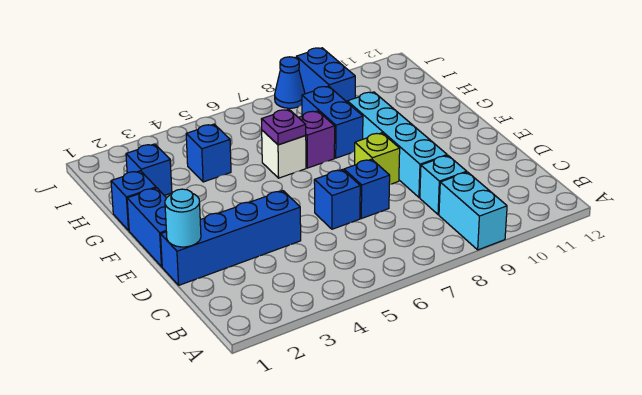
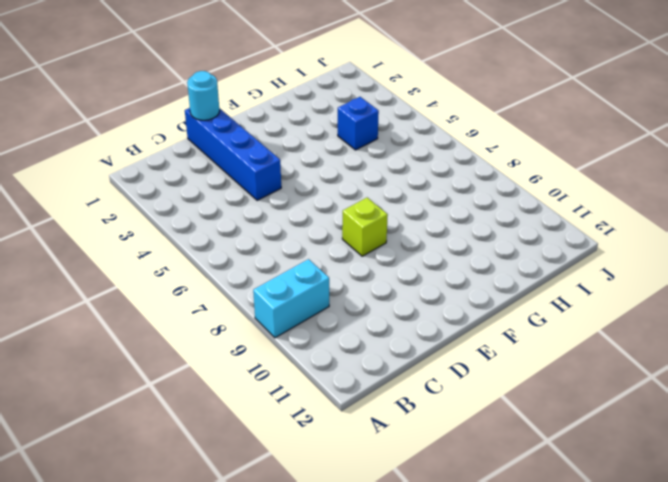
none -> cyan brick C9 level 1
none -> blue brick D6 level 1
none -> blue brick D7 level 1

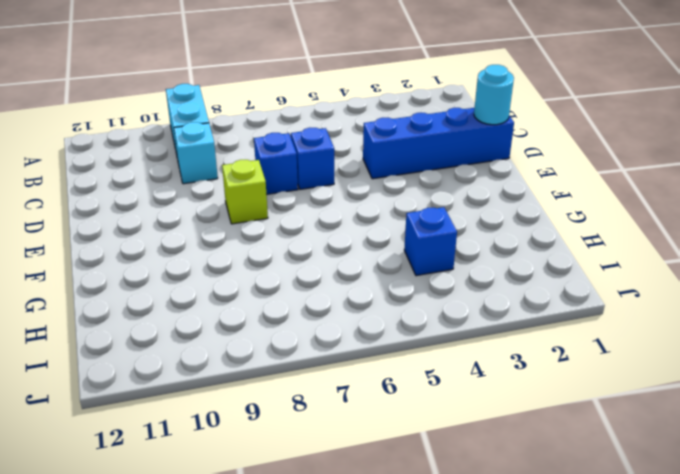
none -> cyan brick D9:G9 level 1
none -> blue brick E1:F1 level 1
none -> blue brick G1 level 1

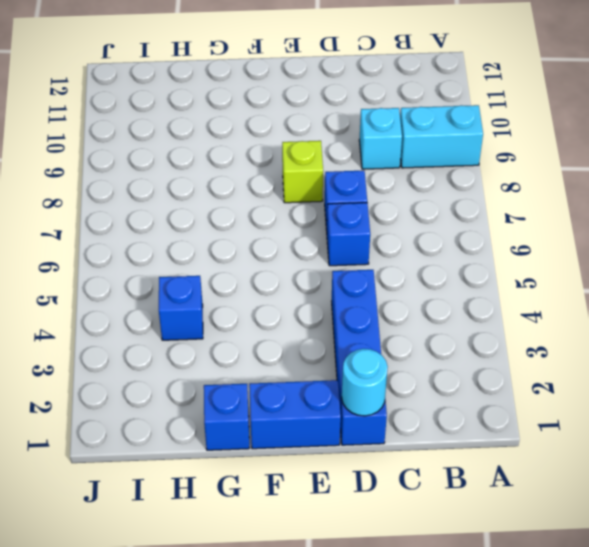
none -> cyan brick D9:G9 level 1
none -> white brick G6 level 1
none -> purple brick G7 level 1

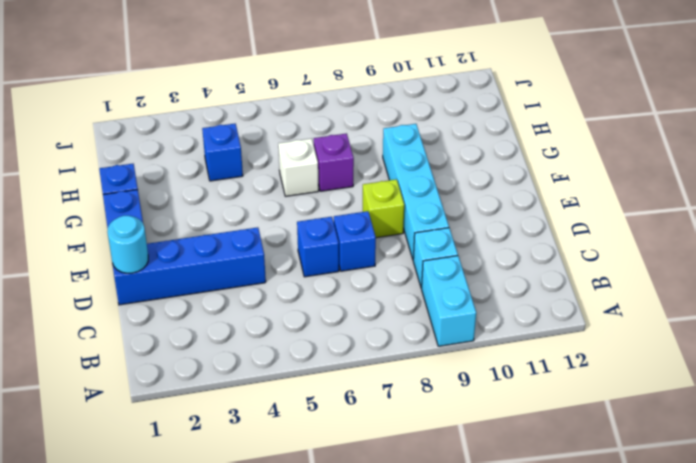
none -> blue brick G8:H8 level 1
none -> blue brick H2 level 1
none -> blue brick I9:J9 level 1

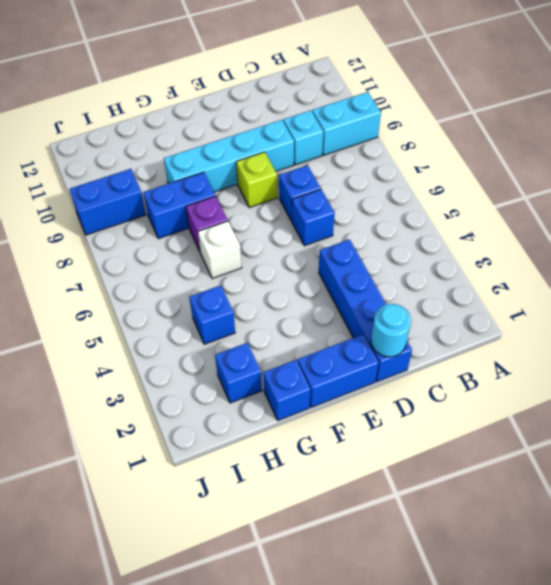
none -> blue cone J8 level 1
none -> purple plate G6 level 2

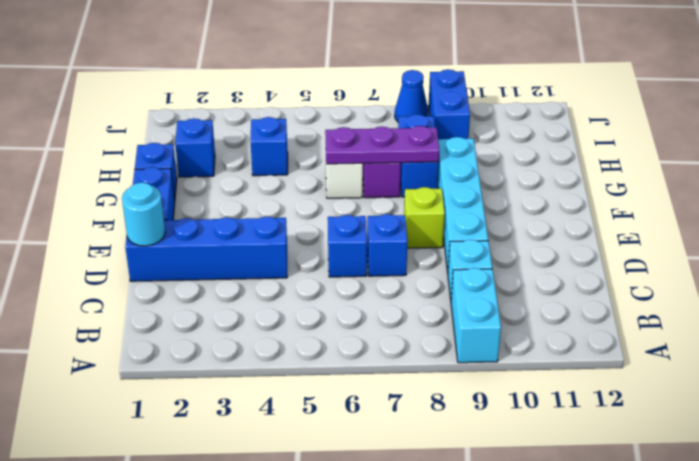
purple plate G6:G8 level 2 -> purple plate G6 level 2

